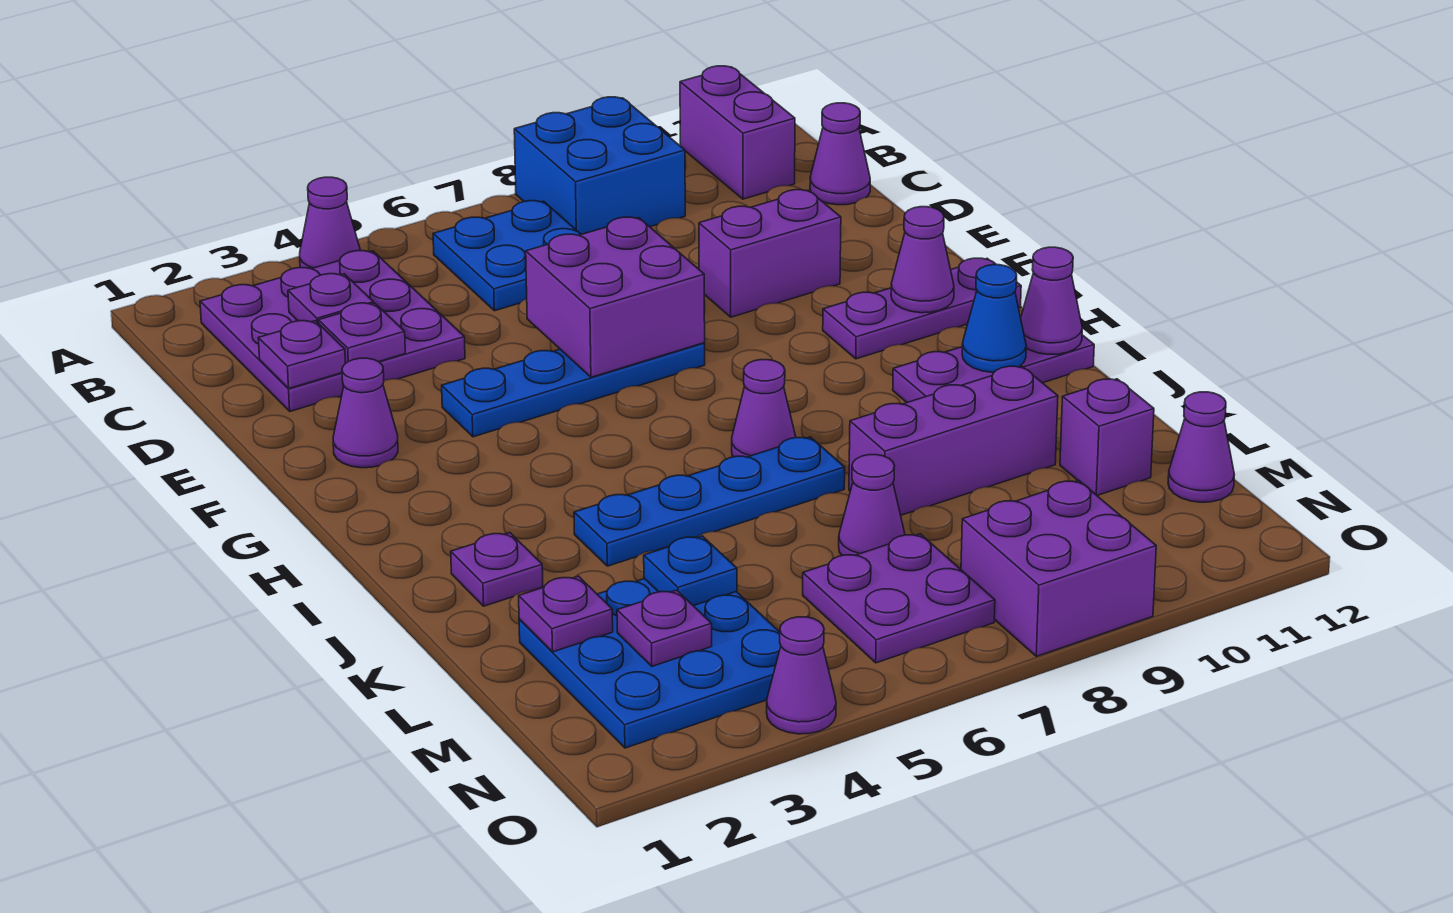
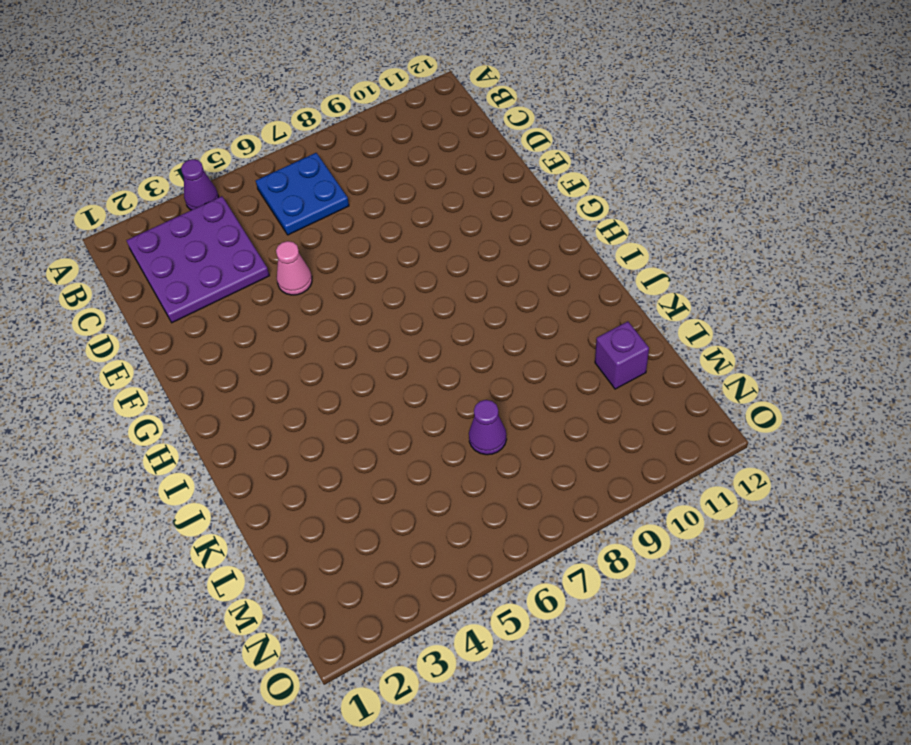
pink cone E5 level 1 -> none
none -> blue brick A8:B9 level 1
none -> purple brick A11:B11 level 1
none -> purple cone C12 level 1
none -> purple brick E9:E10 level 1

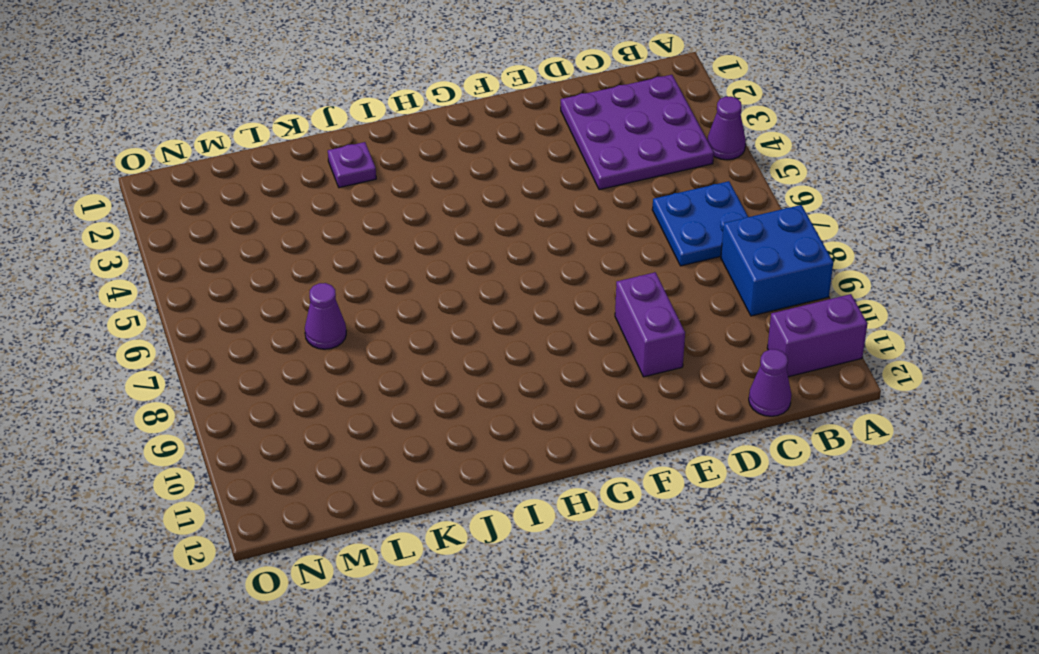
none -> purple cone F2 level 1
none -> blue plate F4:F7 level 1
none -> purple plate G10:G12 level 1
none -> purple cone I7 level 1

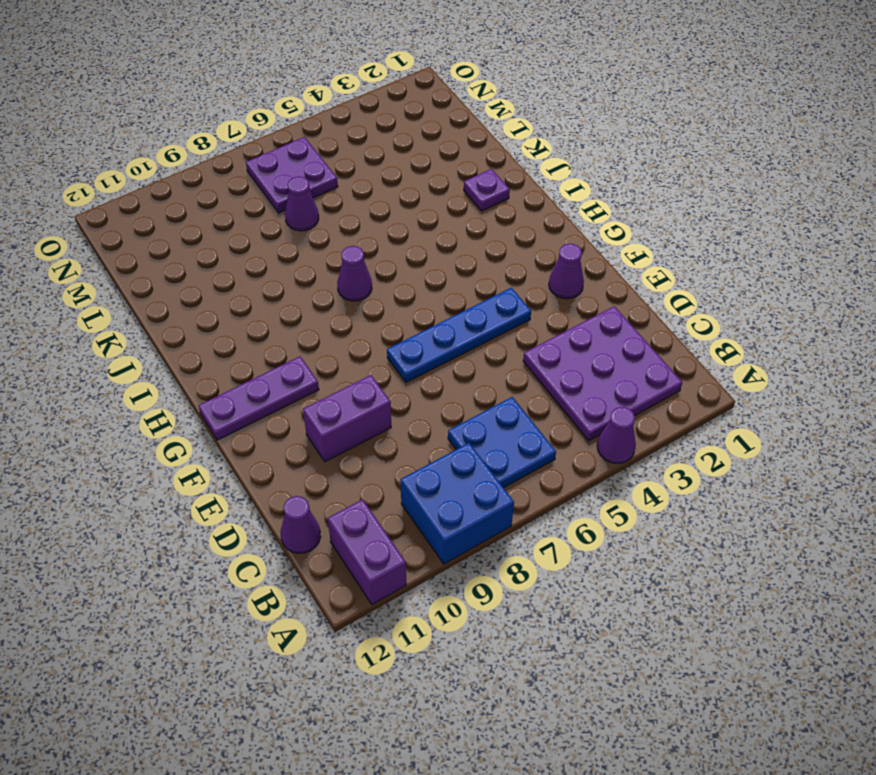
none -> purple plate I10:I12 level 1
none -> blue plate J4:J7 level 1
none -> purple brick K8:K10 level 1
none -> blue plate L2:N4 level 1

